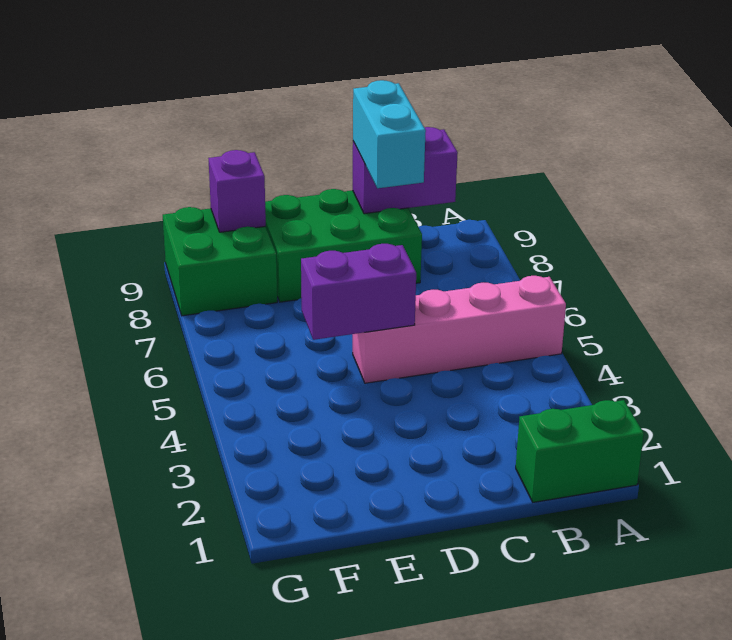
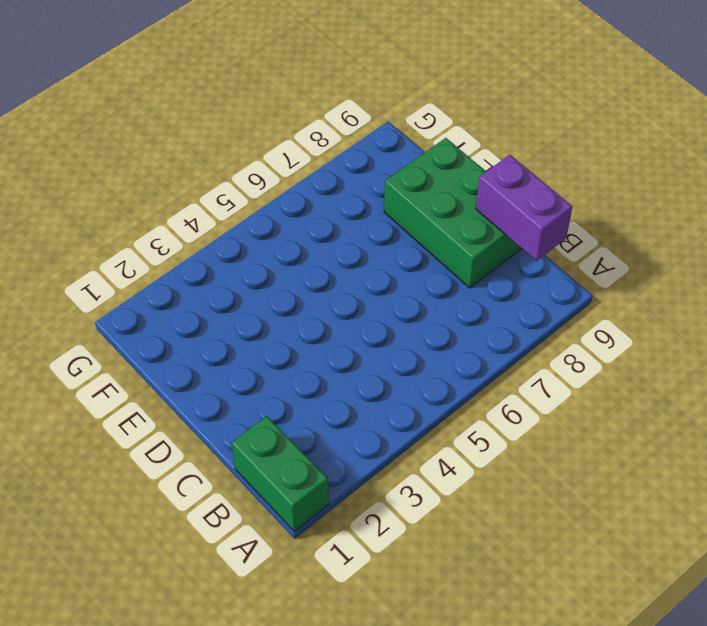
none -> pink brick A5:D5 level 1
none -> green brick F8:G9 level 1

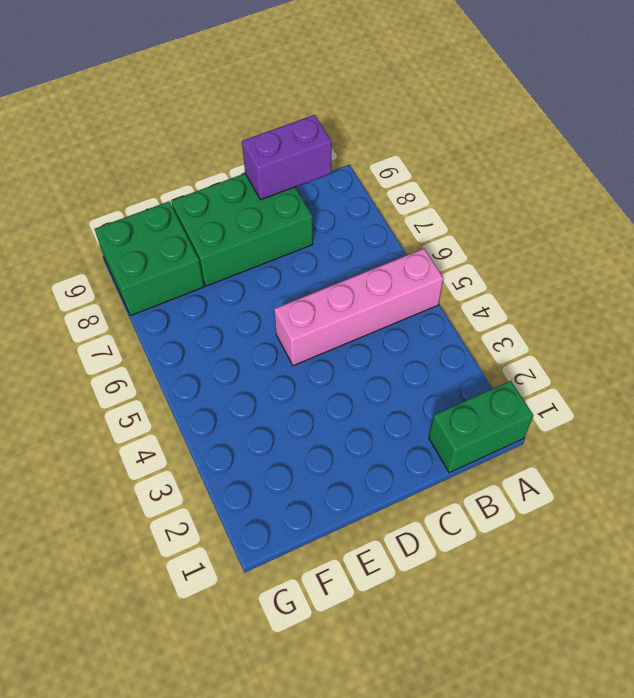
none -> purple brick D5:E5 level 2
none -> purple brick F9 level 2

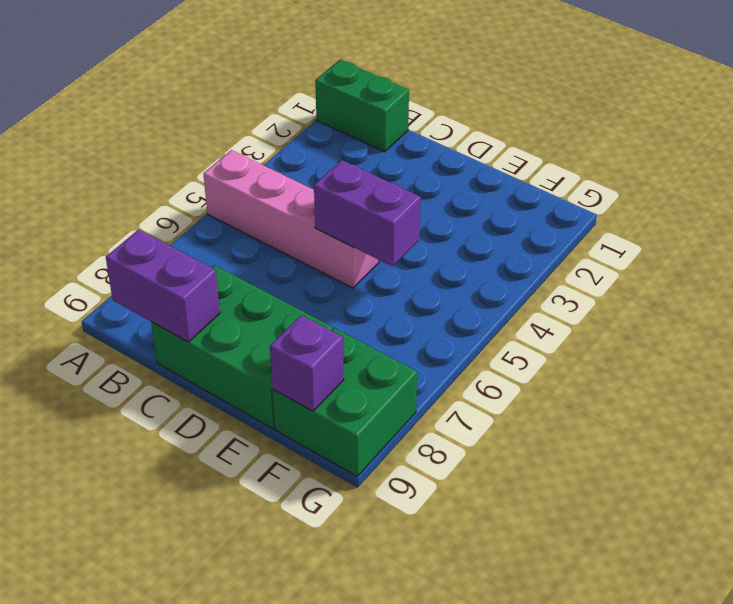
none -> cyan brick C8:C9 level 3

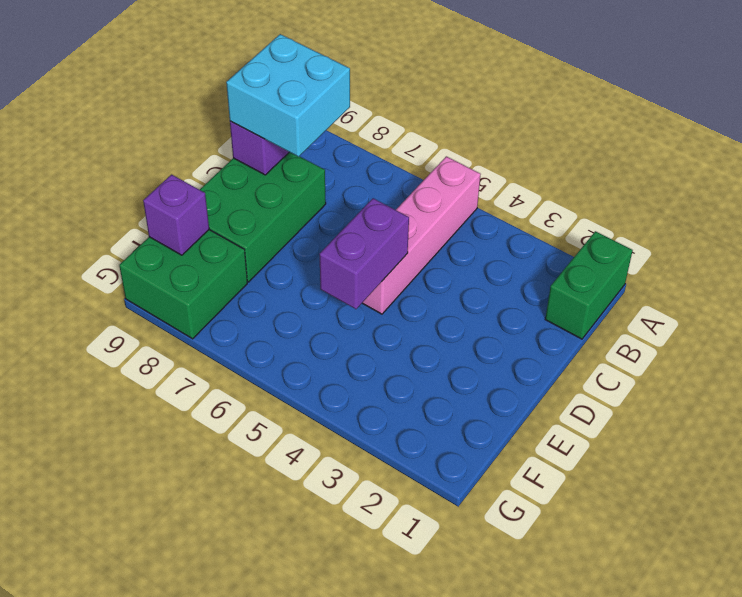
cyan brick B8:C9 level 3 -> cyan brick C8:C9 level 3

